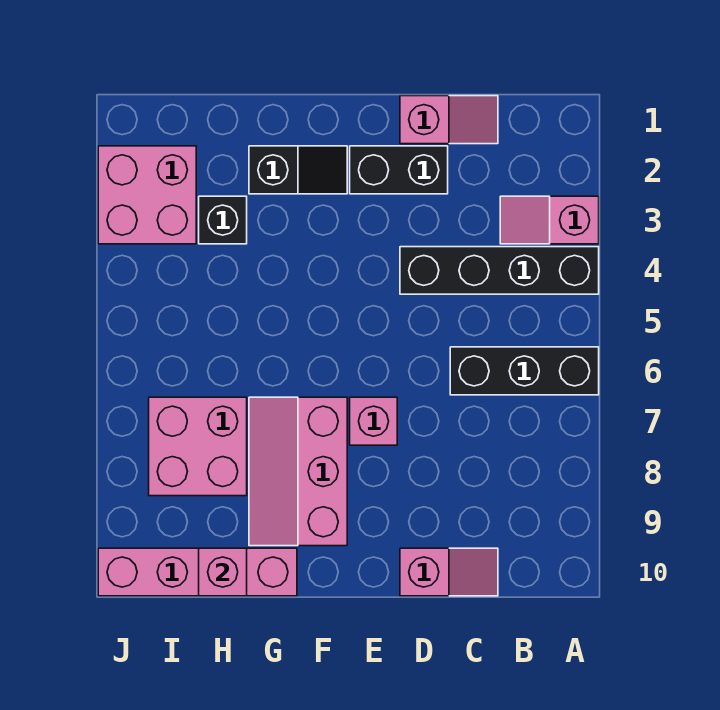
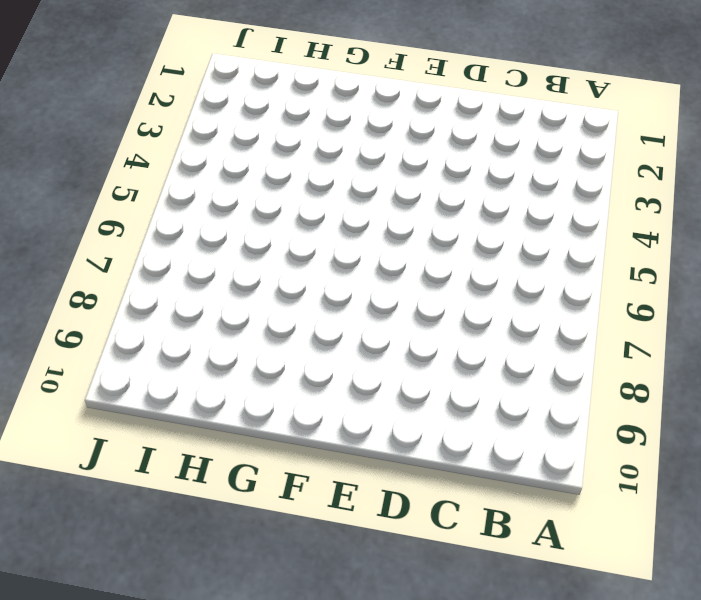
none -> pink slope A3:B3 level 1 top A
none -> black brick A4:D4 level 1
none -> black brick A6:C6 level 1

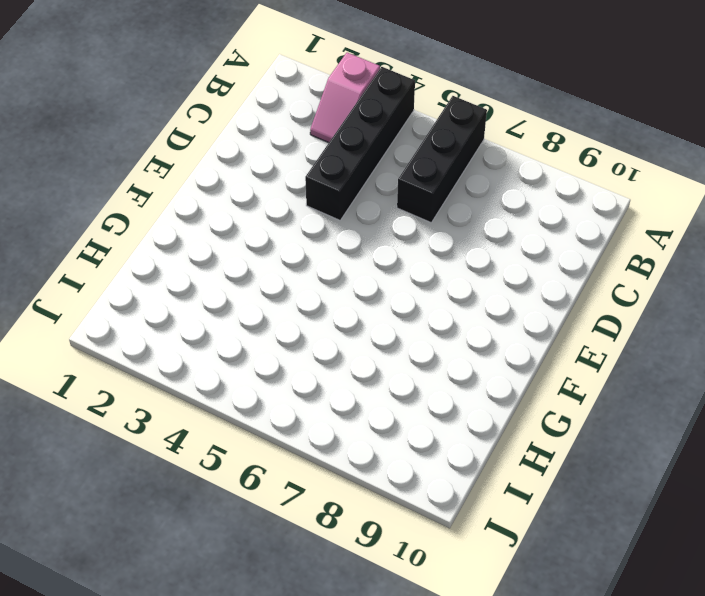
none -> pink slope C1:D1 level 1 top D
none -> pink slope C10:D10 level 1 top D
none -> black brick D2:E2 level 1

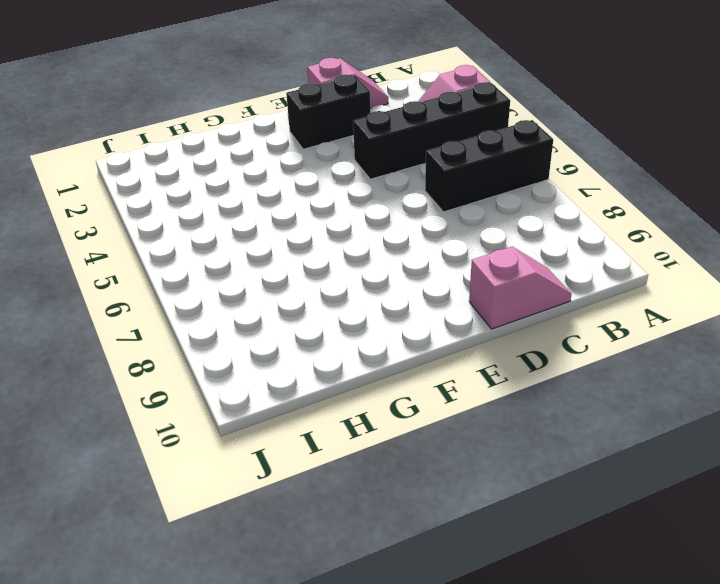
none -> pink brick E7 level 1
none -> black slope F2:G2 level 1 top G
none -> pink slope F7:G9 level 1 top F

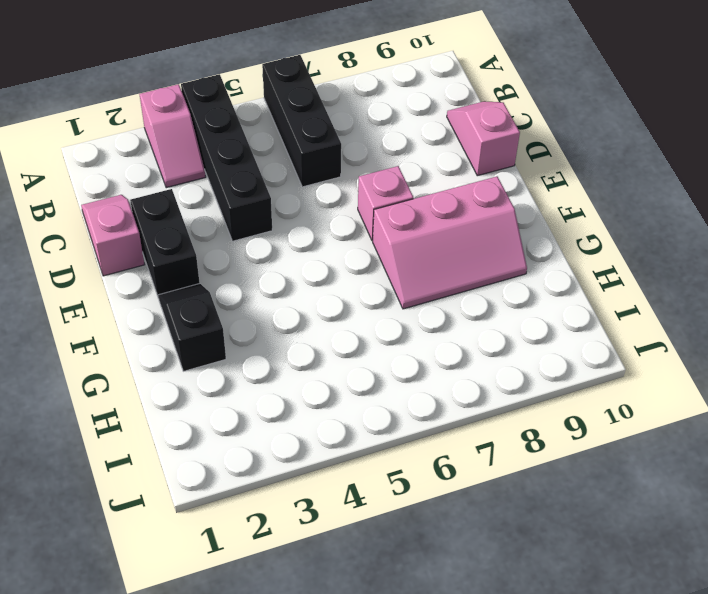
none -> pink brick G10:J10 level 1
none -> black brick H3 level 1
none -> pink brick H7:I8 level 1

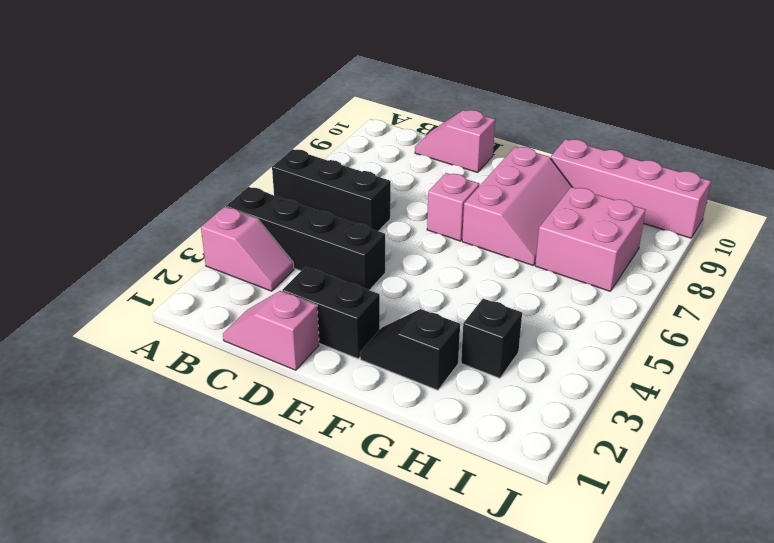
none -> pink brick I2:J3 level 1
none -> pink brick H10 level 2

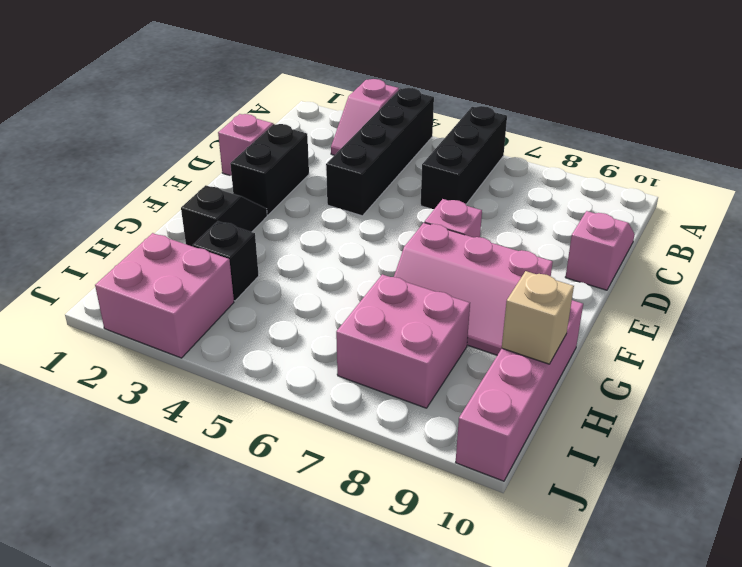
tan brick H10 level 2 -> pink brick H10 level 2

